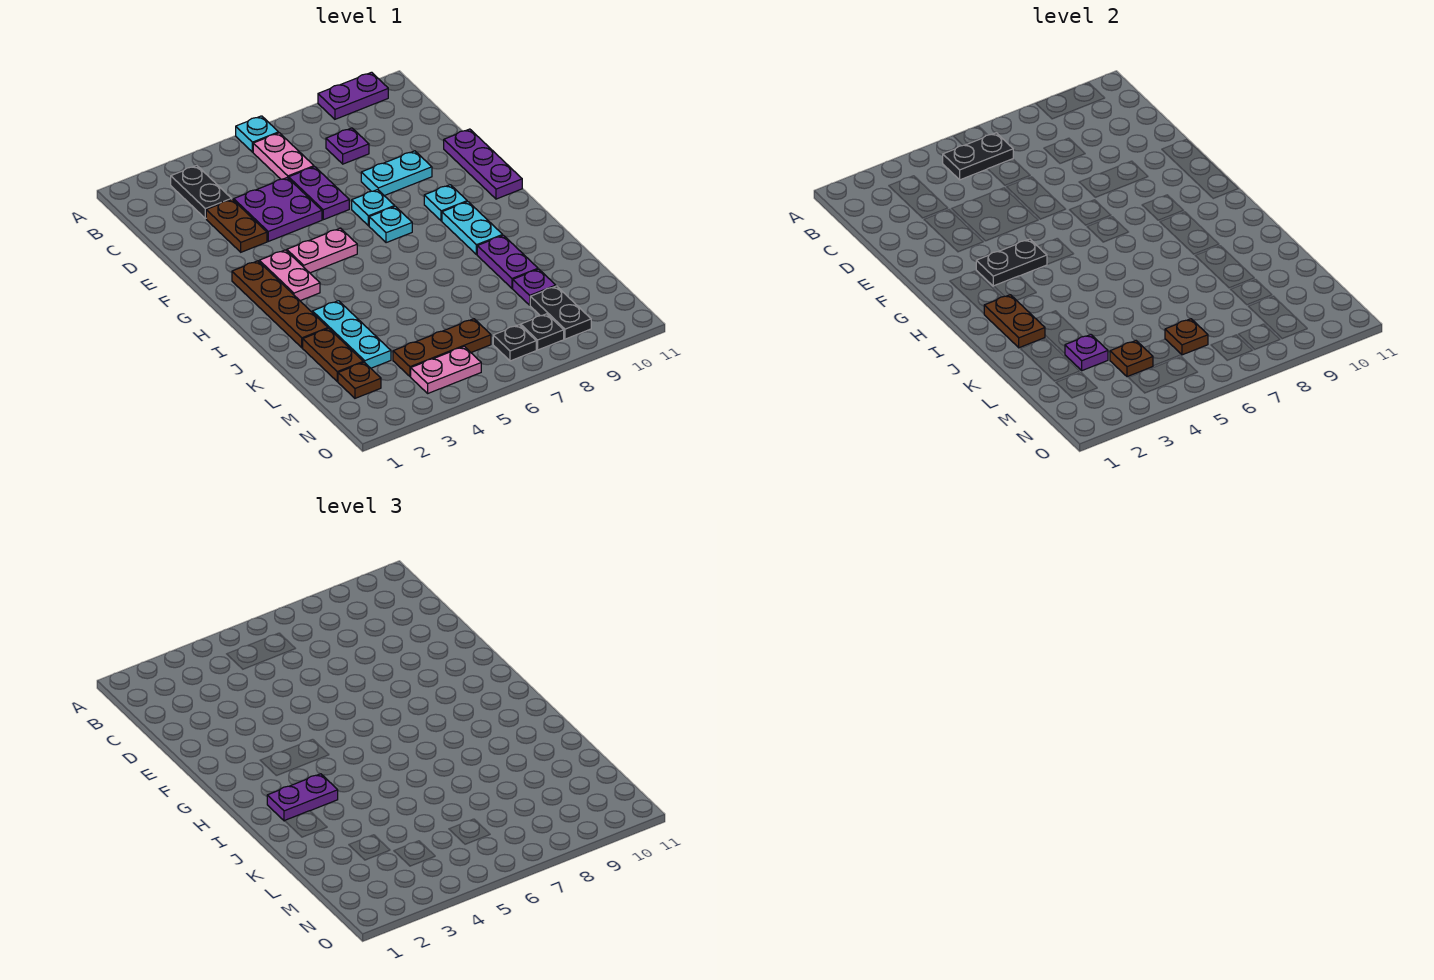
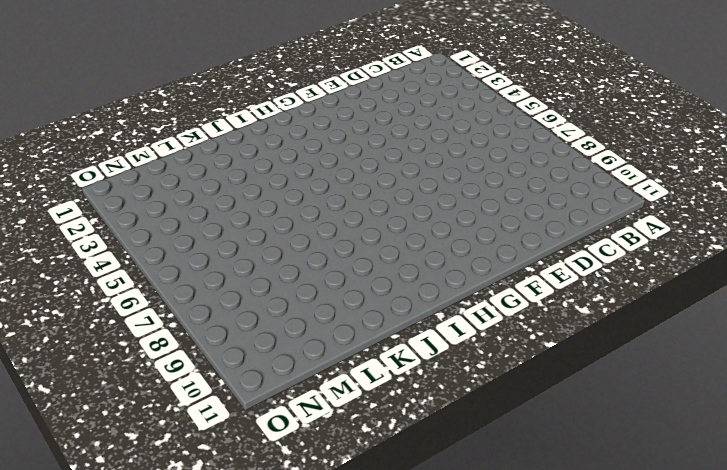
none -> cyan plate A6 level 1
none -> purple plate A9:A10 level 1
none -> black plate B3:C3 level 1
none -> pink plate B6:C6 level 1

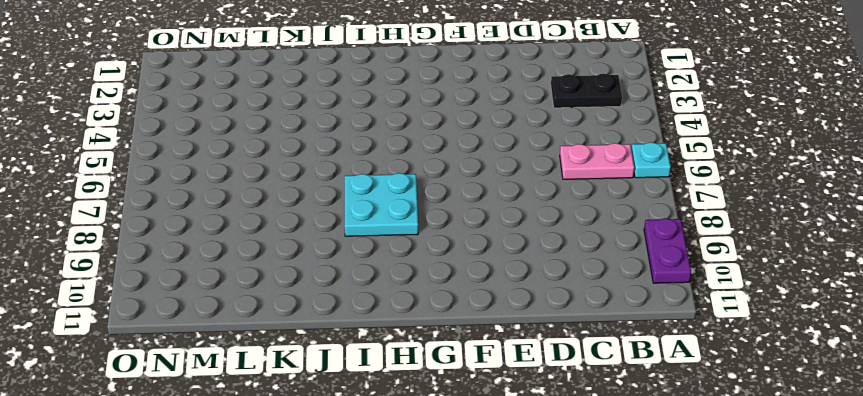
cyan plate H7:I8 level 1 -> none
none -> purple plate C8 level 1
none -> brown plate D3:E3 level 1
none -> purple plate D4:E5 level 1
none -> purple plate D6:E6 level 1

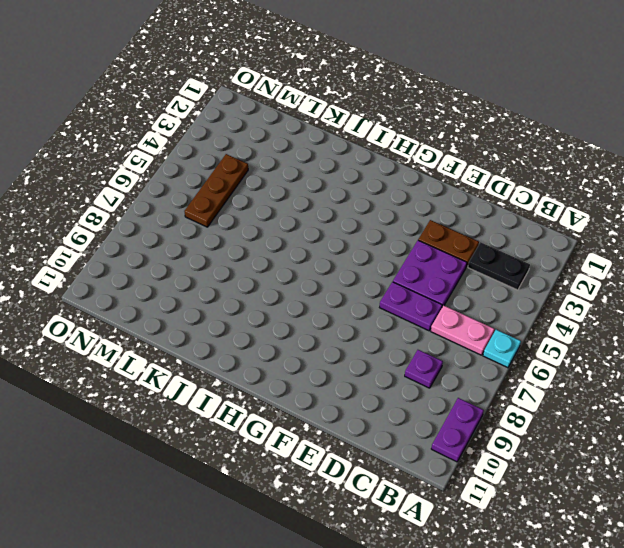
none -> cyan plate E8:E9 level 1
none -> purple plate E11:G11 level 1
none -> cyan plate F7 level 1
none -> brown plate G2:J2 level 1

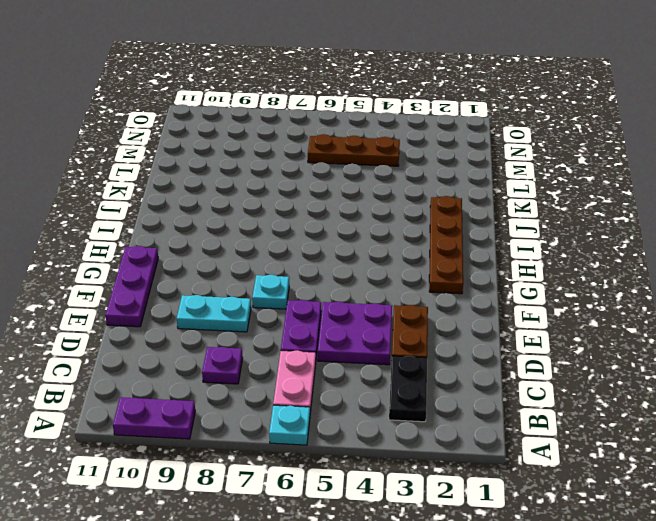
none -> pink plate G3:H3 level 1
none -> pink plate G4:G5 level 1
none -> cyan plate G7 level 1
none -> cyan plate G9 level 1

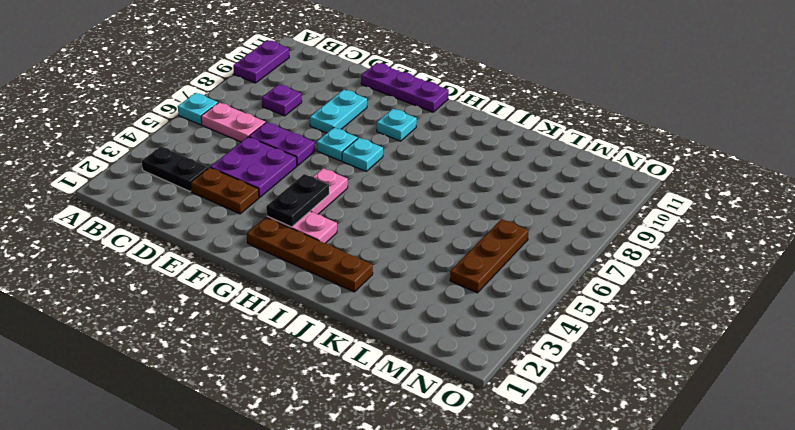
none -> cyan plate H9:I9 level 1
none -> cyan plate J3:L3 level 1
none -> purple plate J9:K9 level 1
none -> brown plate K2:L2 level 1

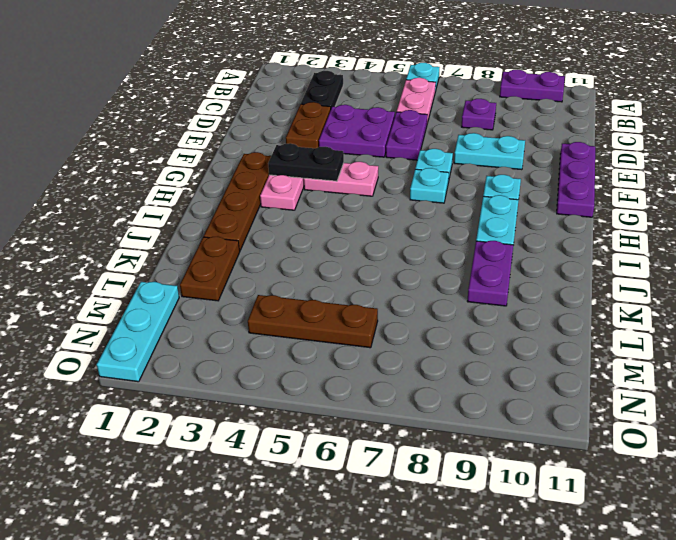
cyan plate M1:O1 level 1 -> cyan plate J3:L3 level 1
none -> purple plate L9 level 1
none -> brown plate M2 level 1
none -> black plate M9:N9 level 1
none -> pink plate N4:N5 level 1

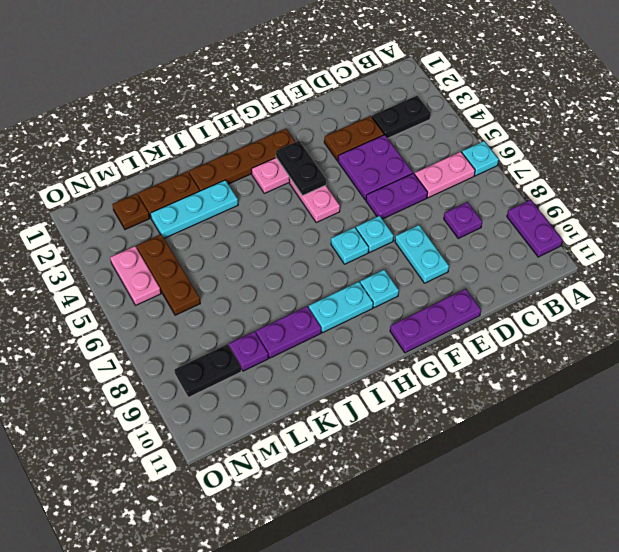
none -> black plate N7 level 1
none -> black plate N8 level 1
none -> black plate B5:B6 level 2
none -> brown plate I2:J2 level 2

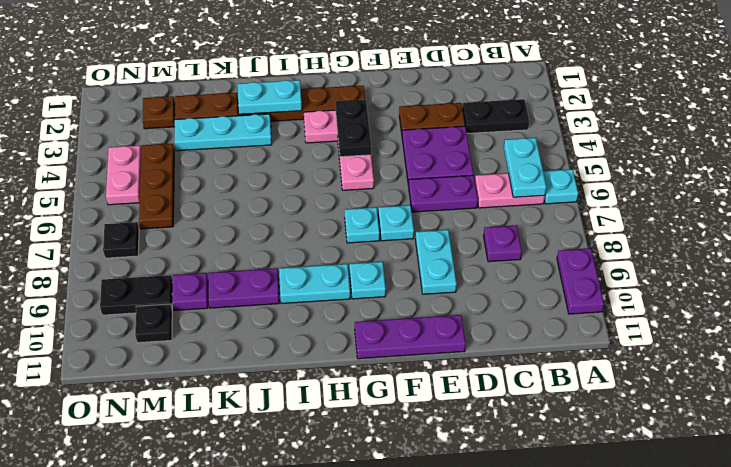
cyan plate B5:B6 level 2 -> black plate B5:B6 level 2
cyan plate I2:J2 level 2 -> brown plate I2:J2 level 2
black plate M10 level 1 -> black plate N8 level 1
none -> purple plate L3 level 2
none -> brown plate M4 level 2
none -> brown plate M6 level 2
none -> purple plate I2:I3 level 3

